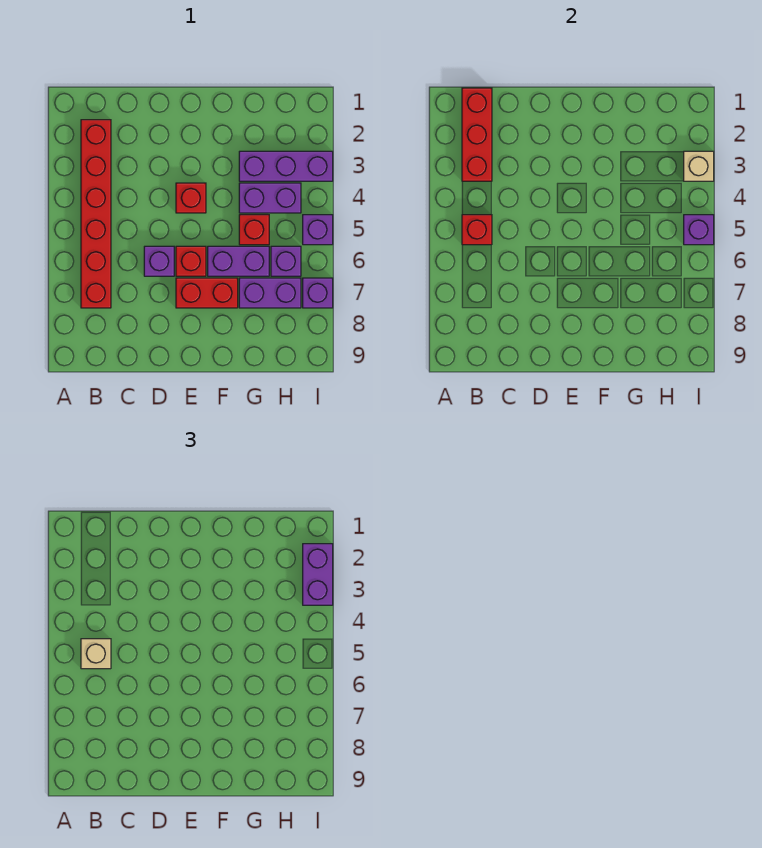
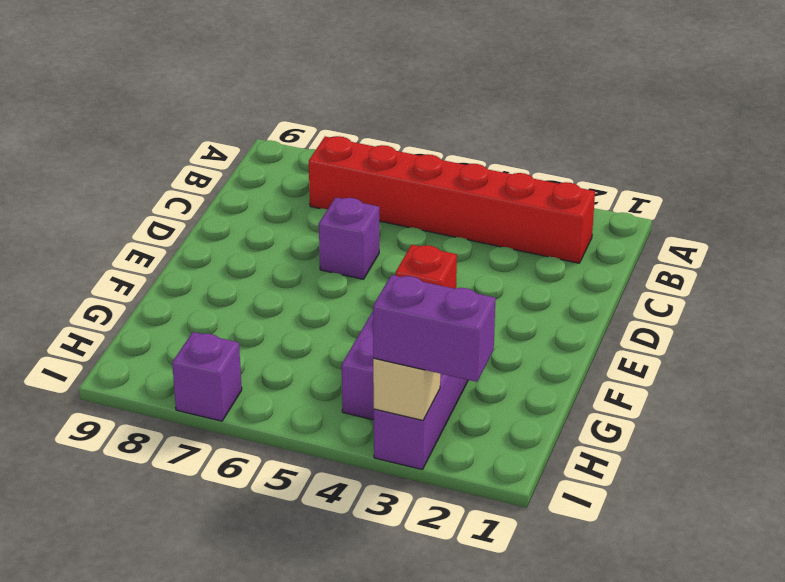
none -> red brick E6 level 1
none -> red brick E7:F7 level 1
none -> purple brick F6:G6 level 1

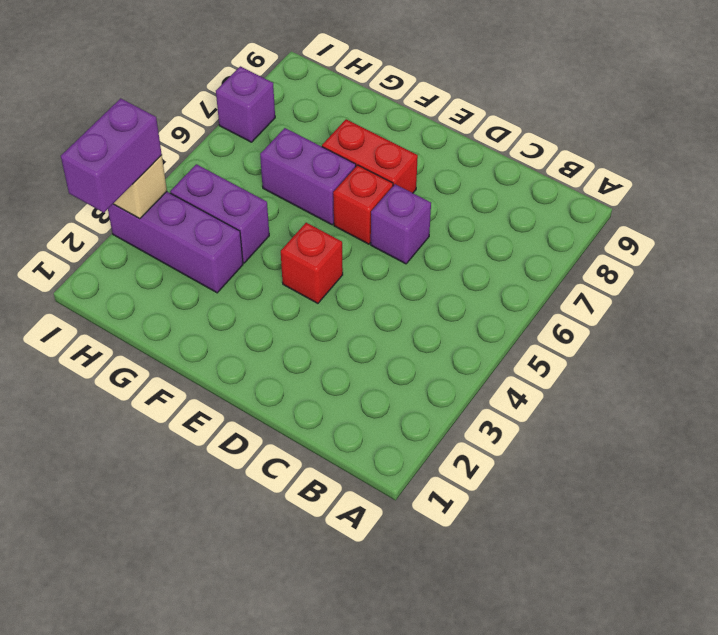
none -> red brick B2:B7 level 1
none -> red brick G5 level 1
none -> purple brick G7:H7 level 1

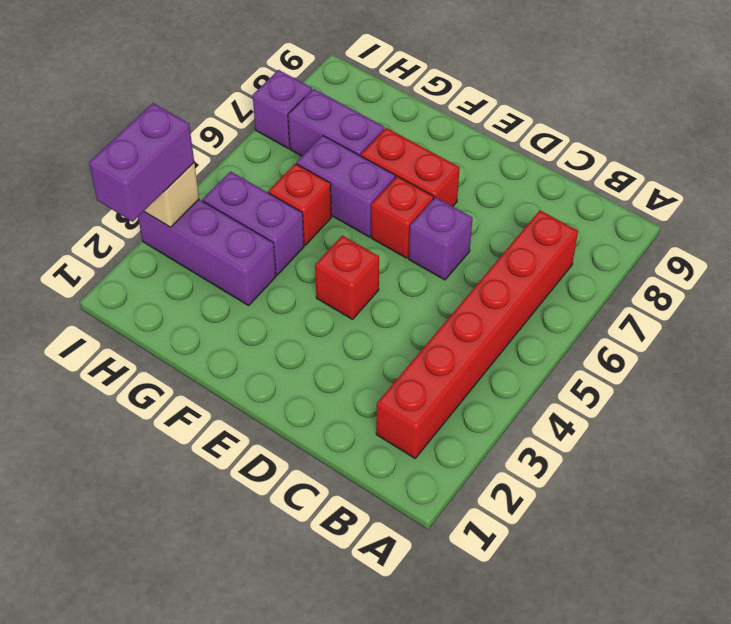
none -> purple brick H6 level 1
none -> purple brick I5 level 1
none -> red brick B1:B3 level 2

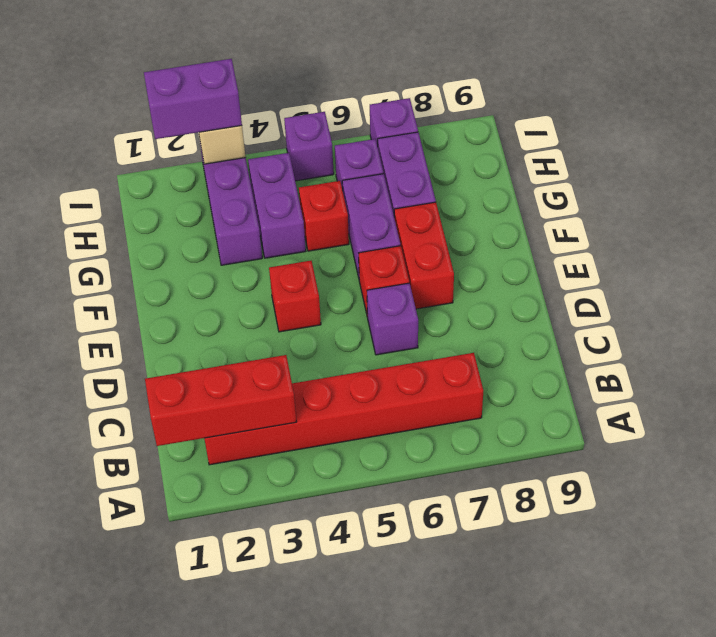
none -> red brick B5 level 2
none -> purple brick I5 level 2
none -> tan brick B5 level 3

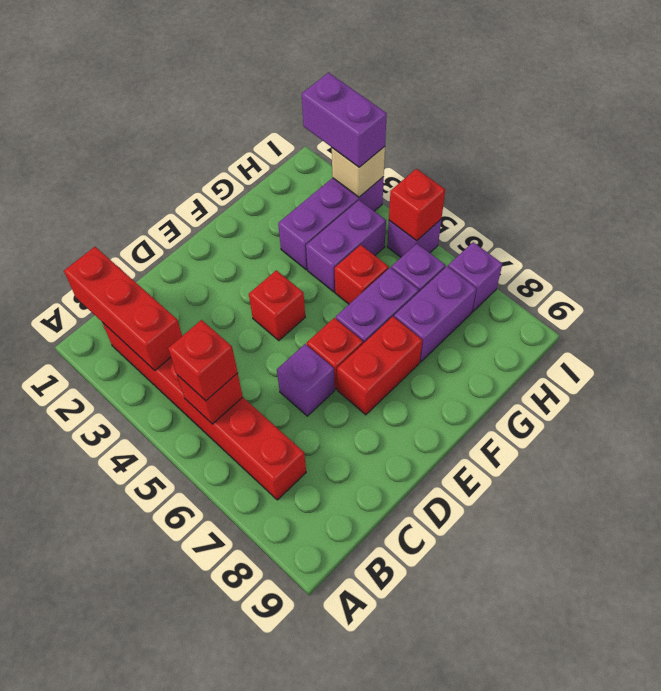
red brick B5 level 3 -> tan brick B5 level 3
red brick I5 level 2 -> purple brick I5 level 2

